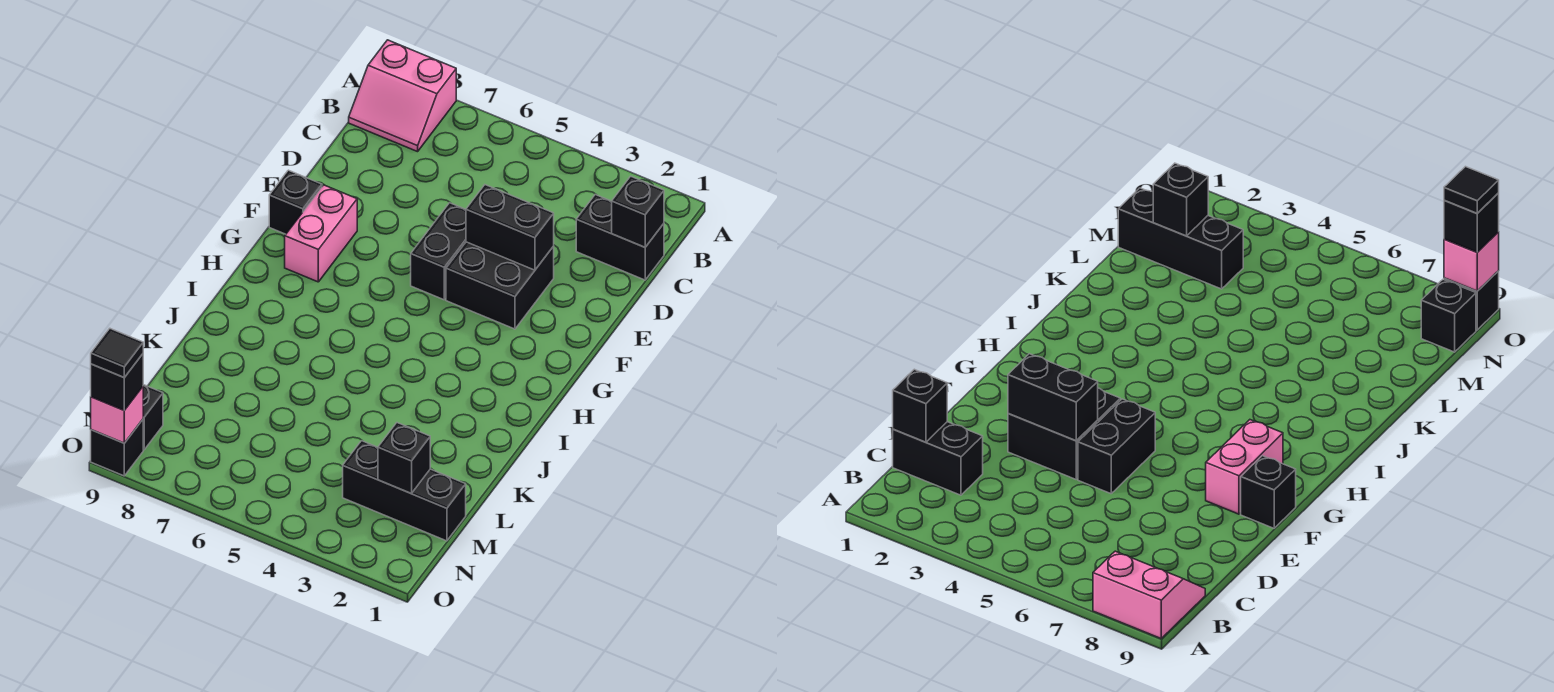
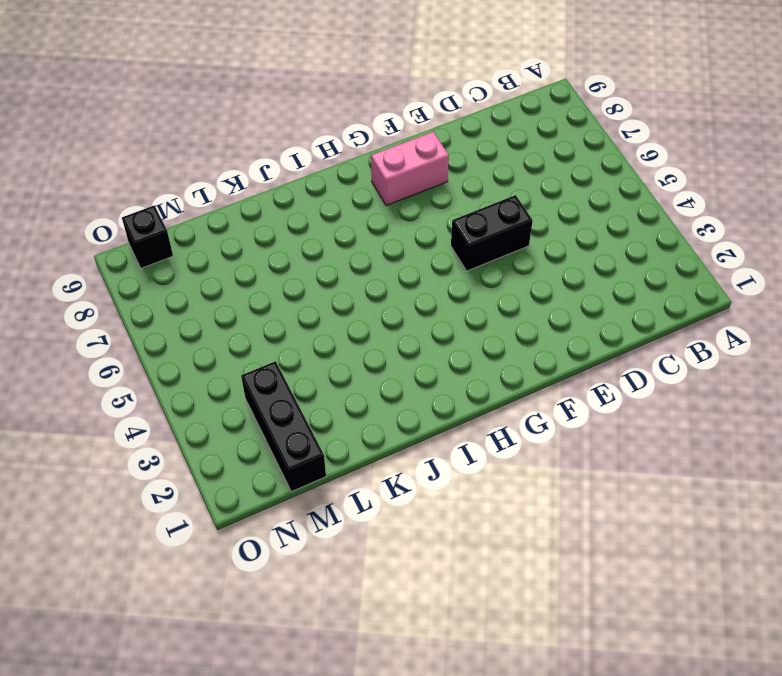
none -> pink slope A8:B9 level 1 top A
none -> black brick C1:C2 level 1
none -> black brick E3:F4 level 1

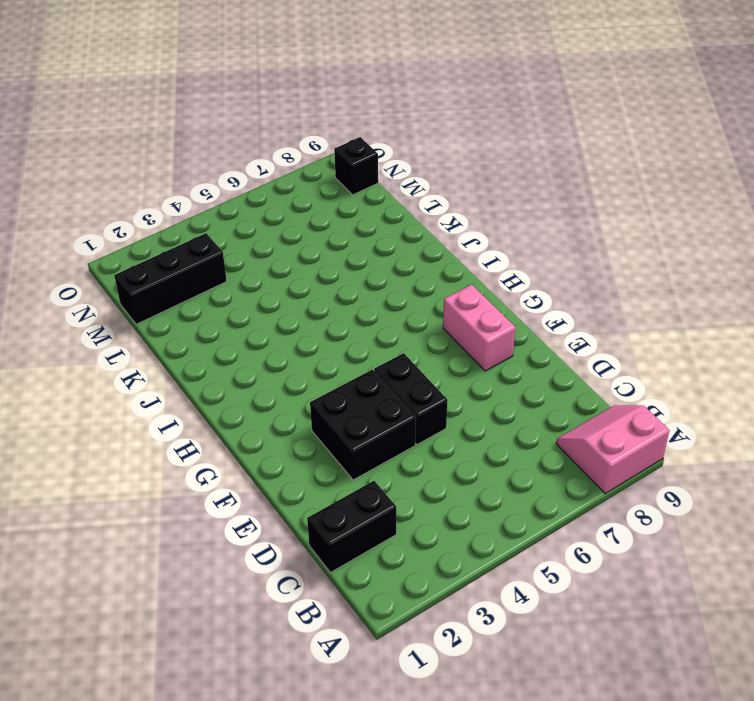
none -> black brick F9 level 1
none -> black brick O9 level 1
none -> black brick C1 level 2

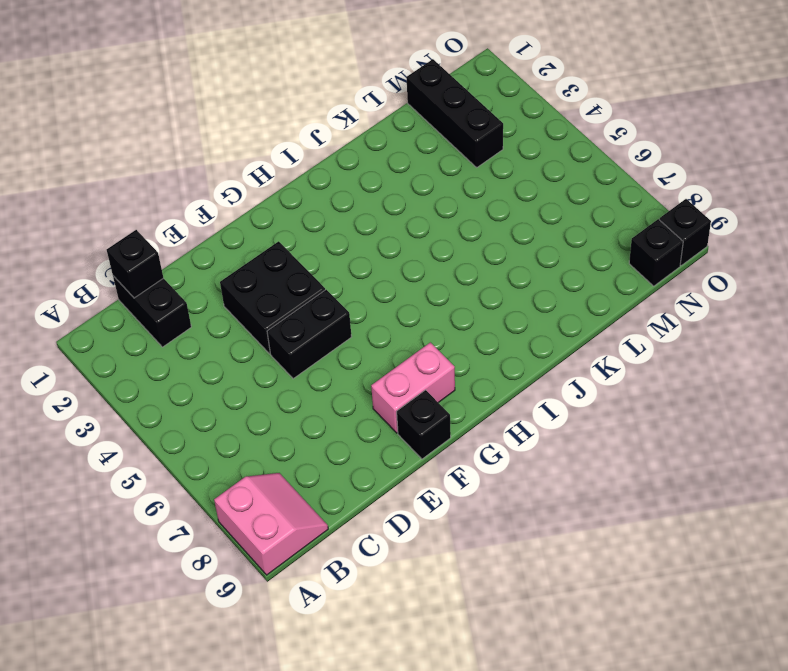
none -> black brick E3:E4 level 2
none -> black brick M2 level 2
none -> pink brick O9 level 2

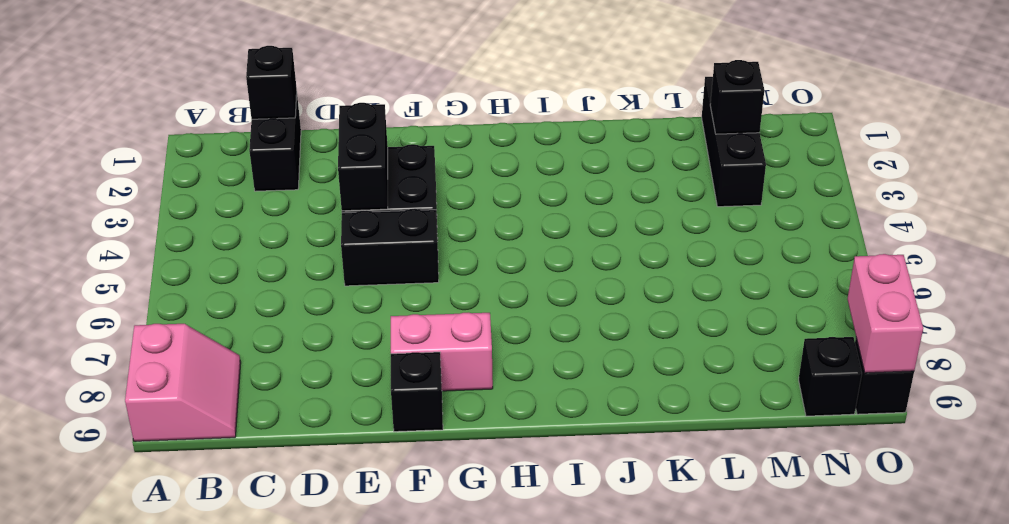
pink brick O8:O9 level 2 -> pink brick O9 level 2
none -> black brick O9 level 3
none -> black tile O9 level 4

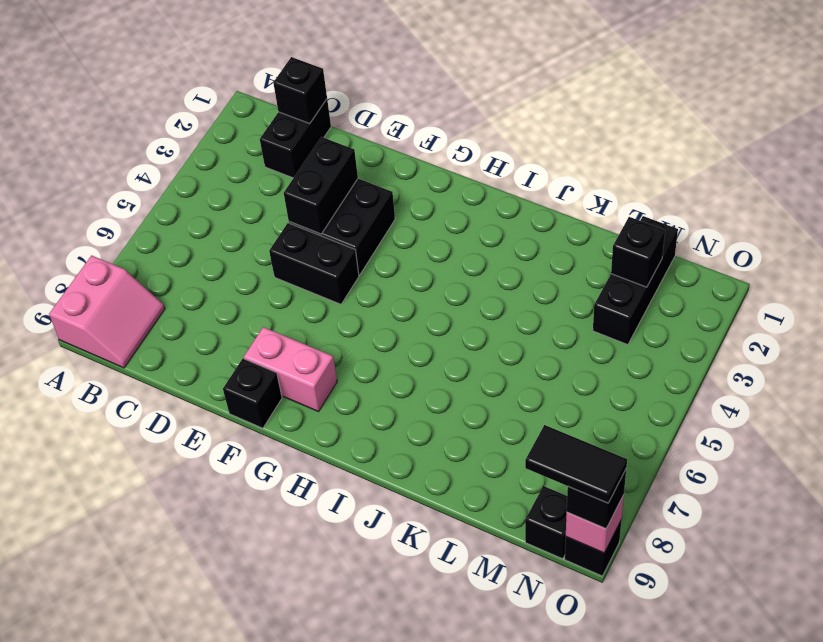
black tile N9:O9 level 4 -> black tile O9 level 4

